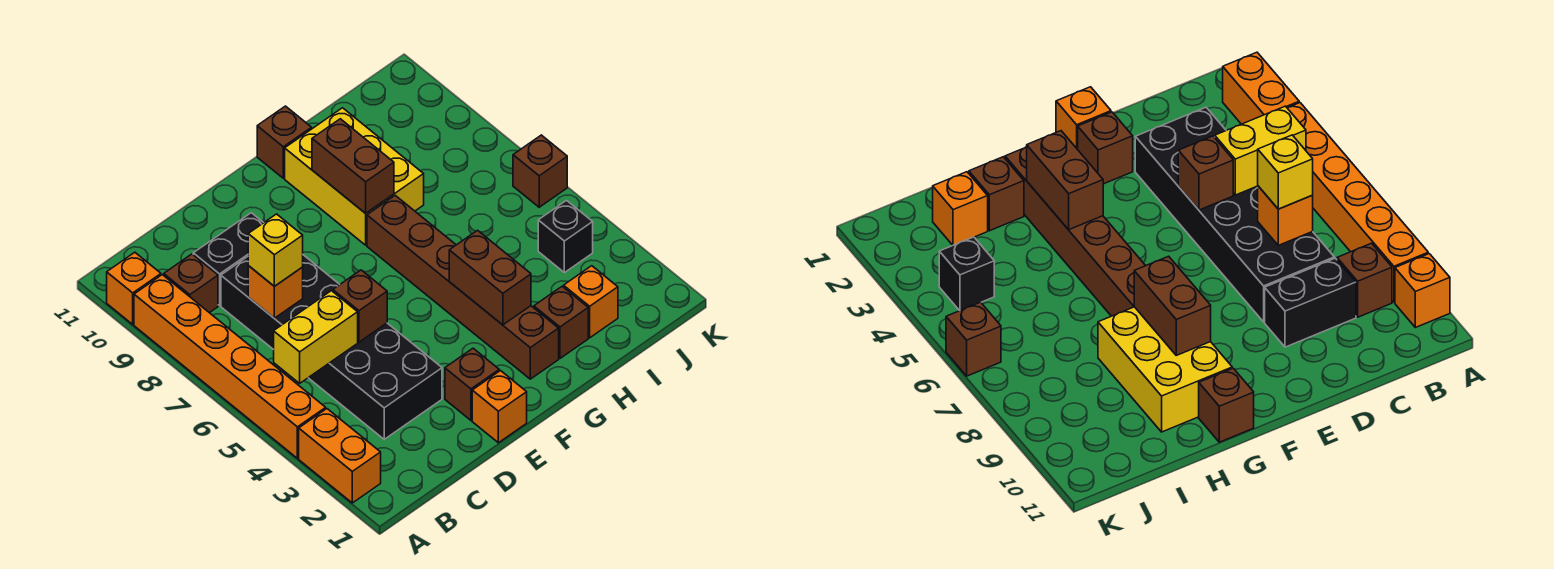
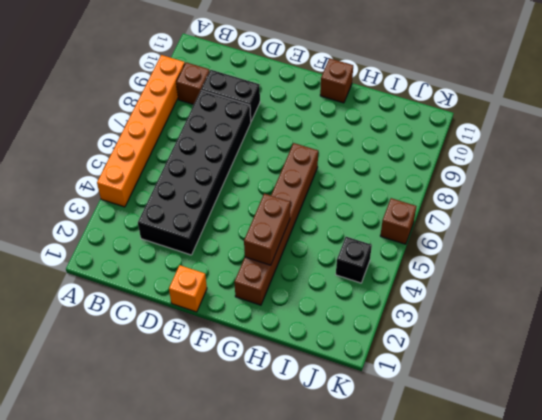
none -> orange brick A2:A3 level 1
none -> orange brick A10 level 1
none -> brown brick E2 level 1

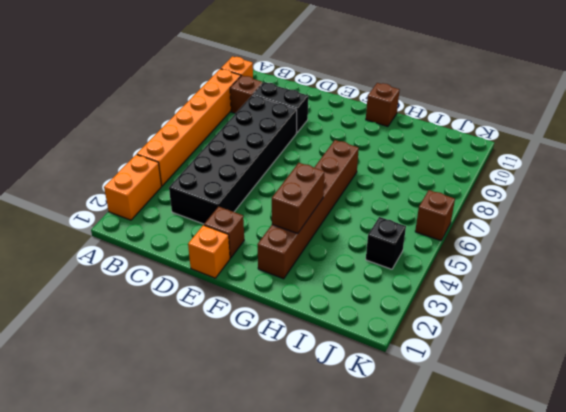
none -> yellow brick G8:H10 level 1
none -> brown brick H2 level 1
none -> orange brick I2 level 1

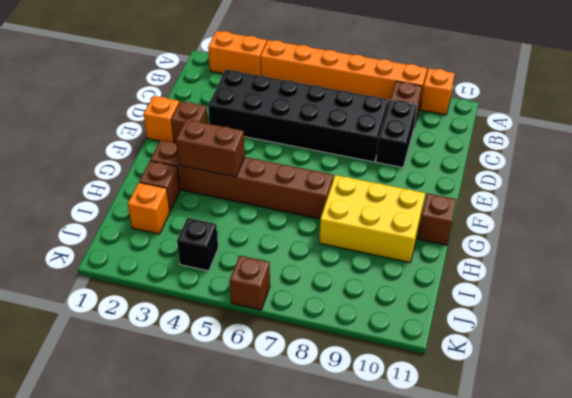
none -> yellow brick B5:C5 level 2
none -> orange brick C7 level 2
none -> brown brick D5 level 2

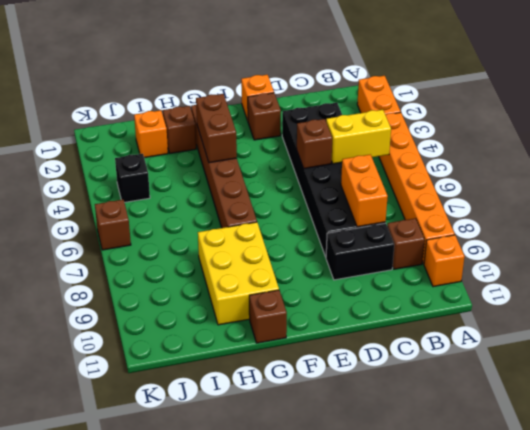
orange brick C7:C8 level 2 -> orange brick C7 level 2
none -> brown brick G8:G9 level 2
none -> yellow brick C7 level 3

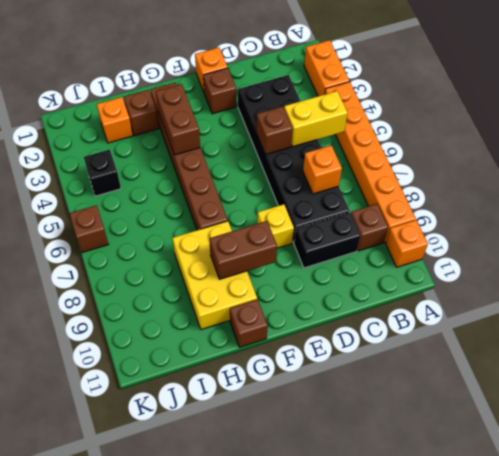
yellow brick E8 level 1 -> yellow brick C7 level 3
brown brick F9:G9 level 2 -> brown brick G8:G9 level 2

